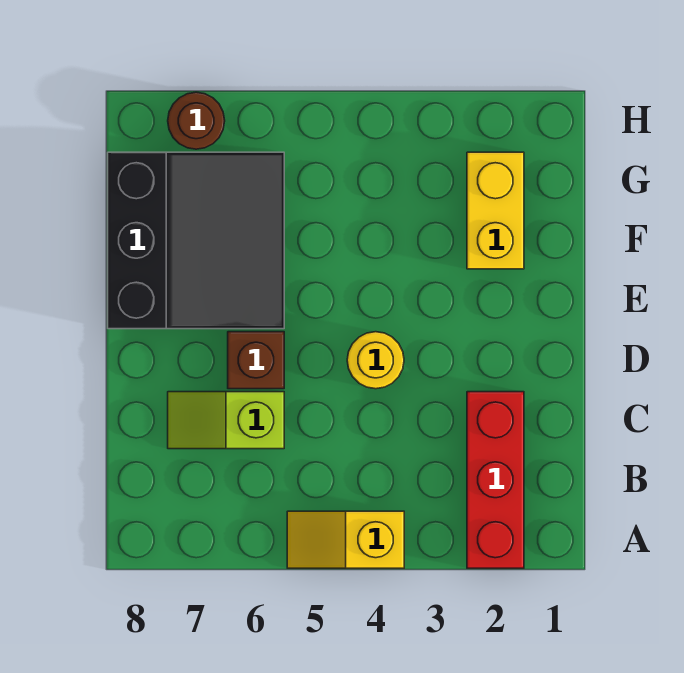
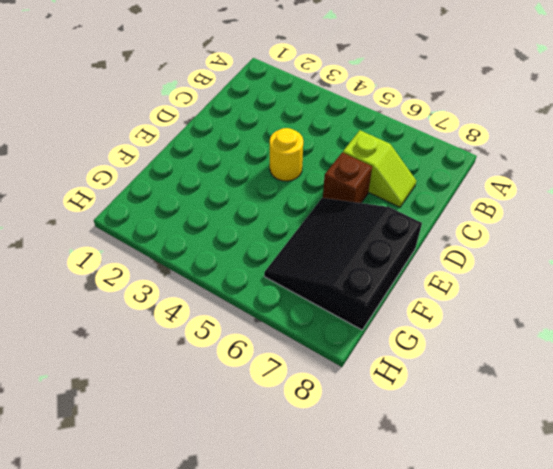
none -> red brick A2:C2 level 1
none -> yellow slope A4:A5 level 1 top 4

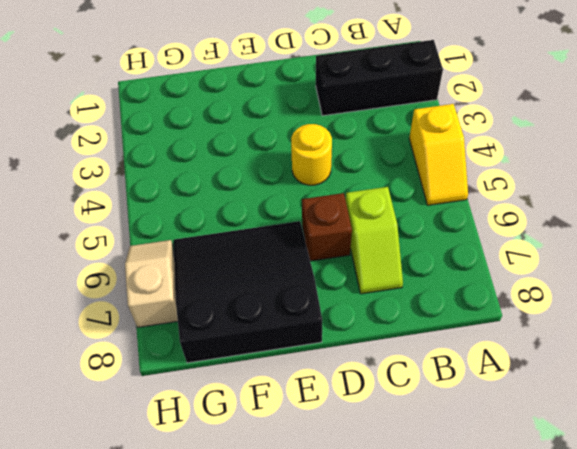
black brick A2:C2 level 1 -> red brick A2:C2 level 1
tan slope H6:H7 level 1 top 7 -> brown round brick H7 level 1
none -> yellow brick F2:G2 level 1

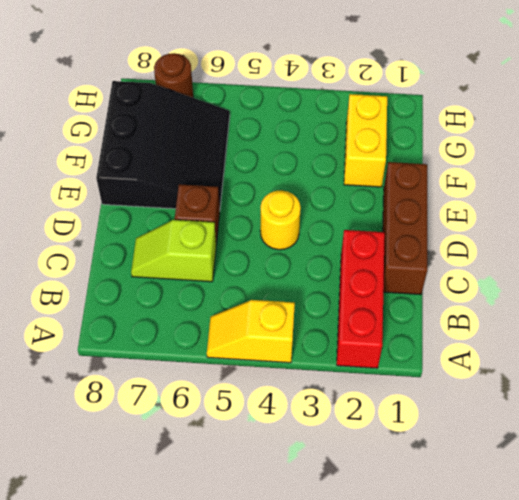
brown brick C1:E1 level 1 -> none

